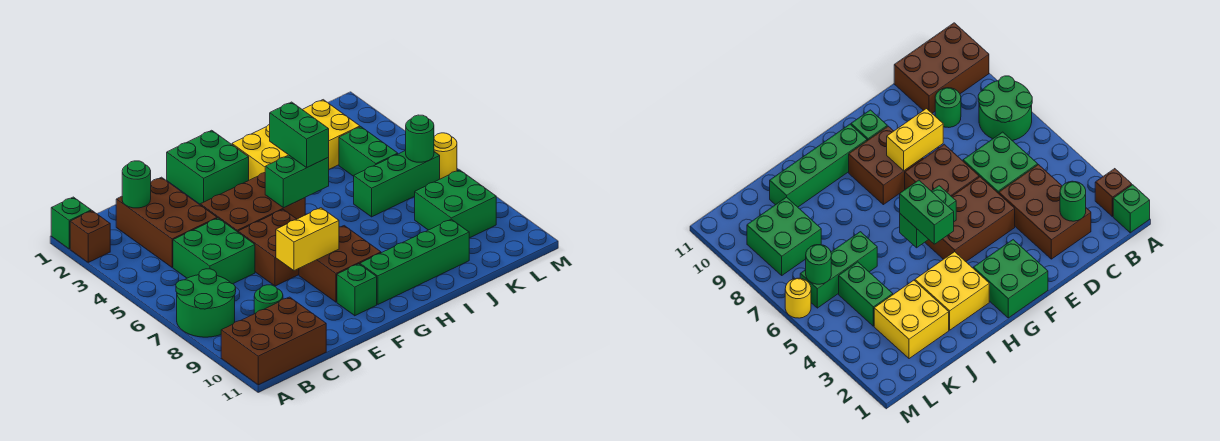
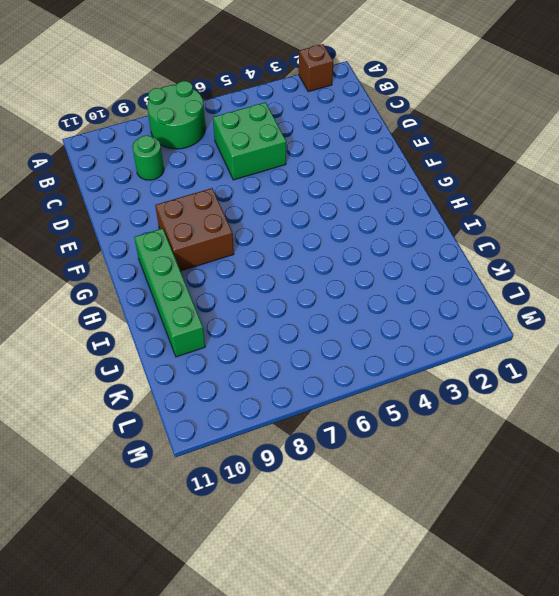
none -> green brick A1 level 1
none -> brown brick A10:C11 level 1
none -> brown brick C2:D4 level 1

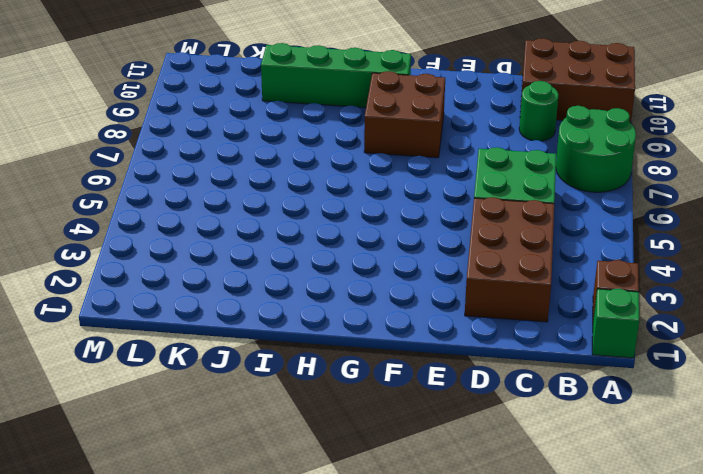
none -> brown brick E4:G5 level 1
none -> brown brick E6:F7 level 1
none -> green brick F1:G2 level 1

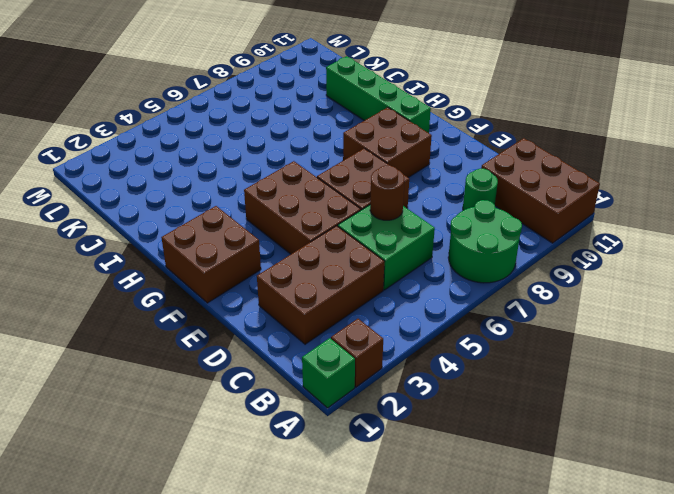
brown round brick D6 level 2 -> none
brown brick F1:G2 level 1 -> green brick F1:G2 level 1
none -> green brick F10 level 1
none -> yellow brick H2:I3 level 1
none -> yellow brick J2:K3 level 1

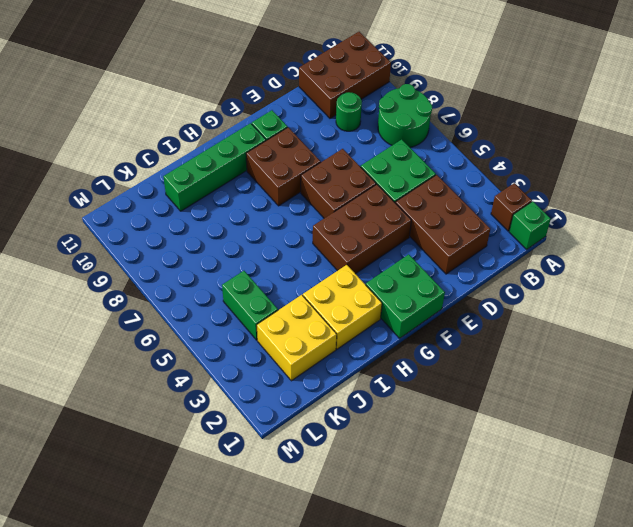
none -> green brick J6:L6 level 1
none -> green brick K8:L9 level 1
none -> yellow round brick M6 level 1

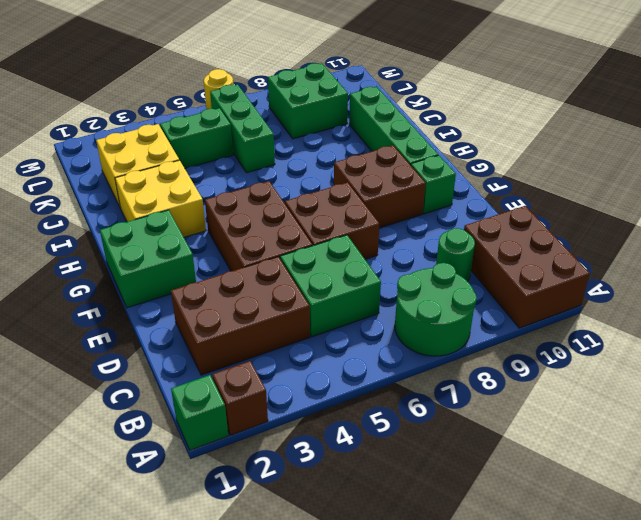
none -> green round brick C2 level 2
none -> yellow brick E8:F8 level 2
none -> green brick G5:H5 level 2

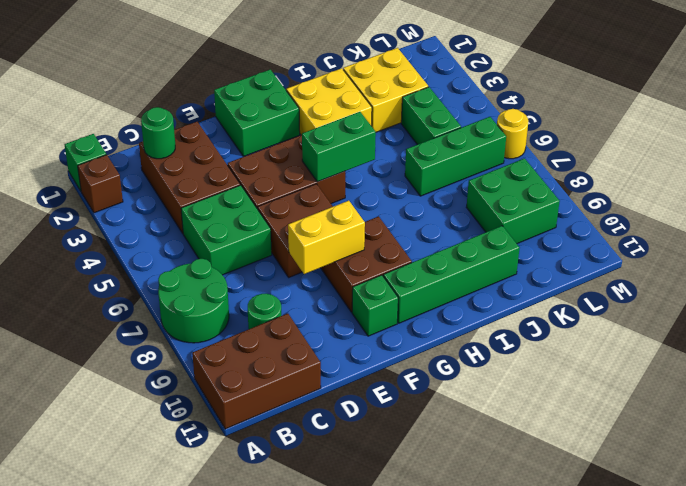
none -> green round brick L6 level 2
none -> green brick H4:H5 level 3

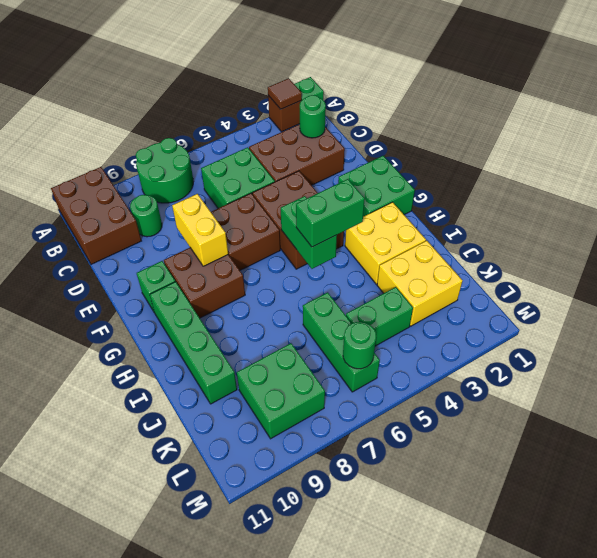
brown tile A2 level 2 -> none
none -> yellow round brick M6 level 1

